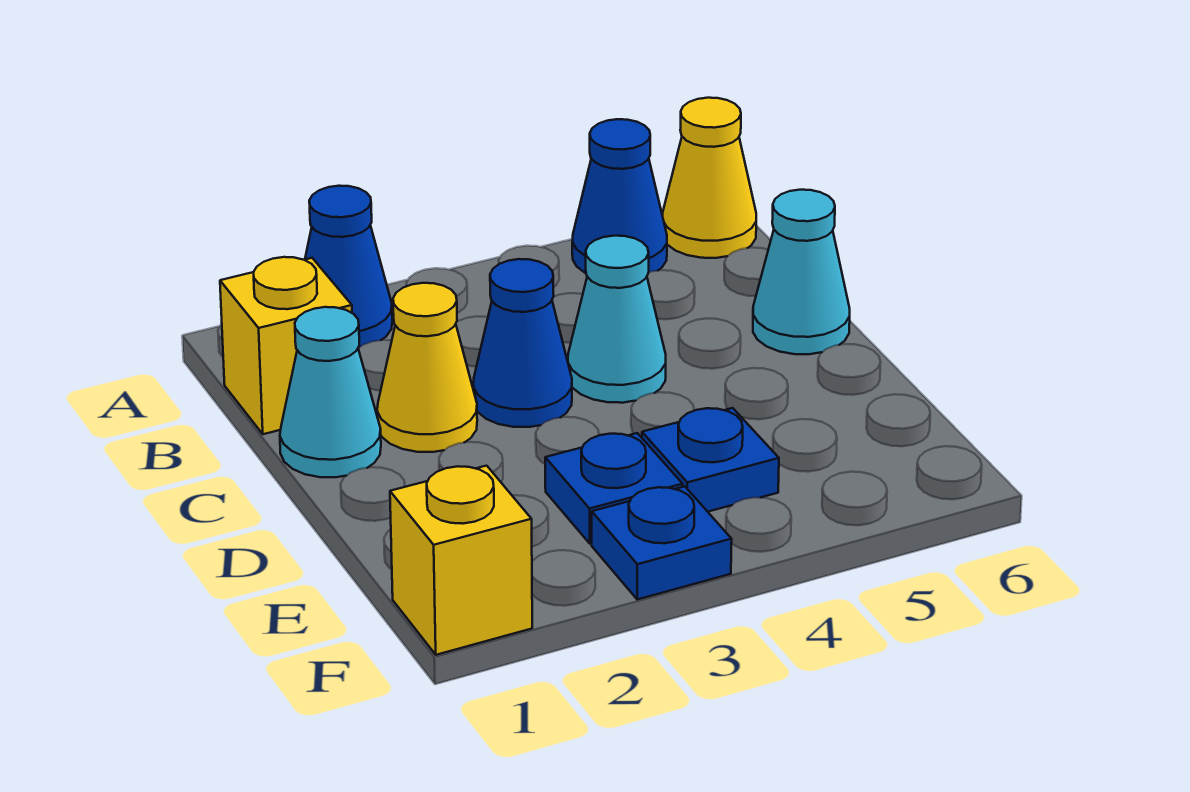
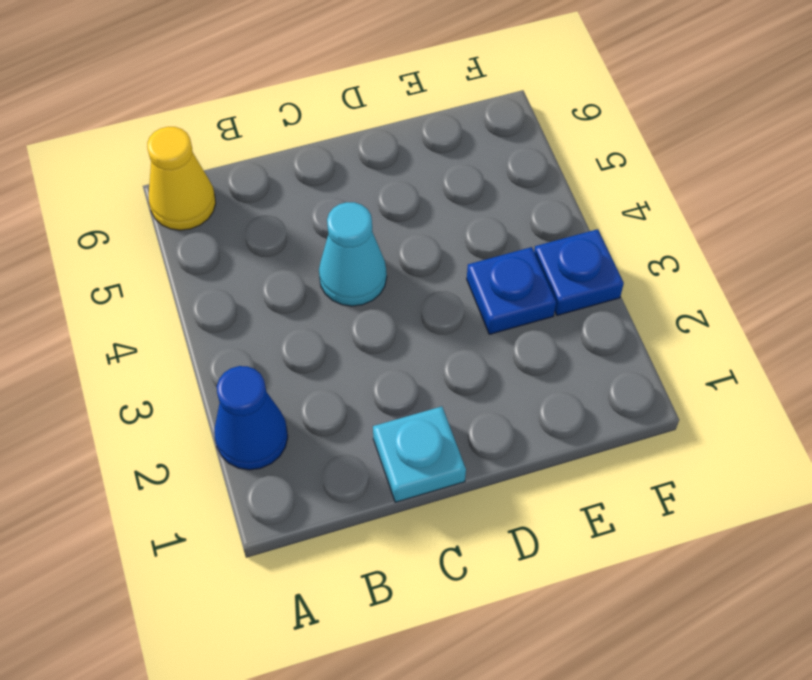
cyan plate C1 level 1 -> cyan cone C1 level 1
none -> blue cone A5 level 1
none -> yellow brick B1 level 1
none -> yellow cone C2 level 1

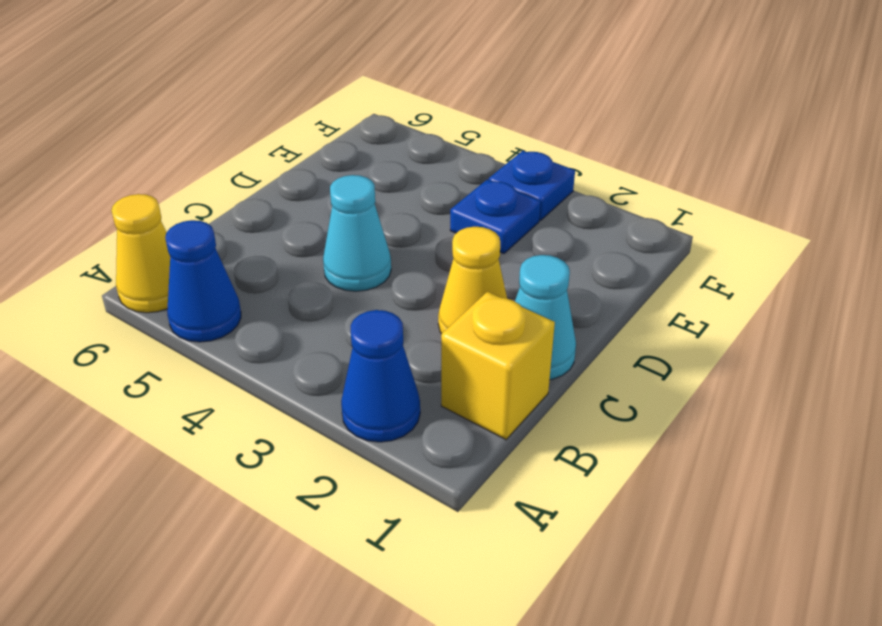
none -> blue cone C3 level 1
none -> cyan cone C6 level 1
none -> blue plate E4 level 1

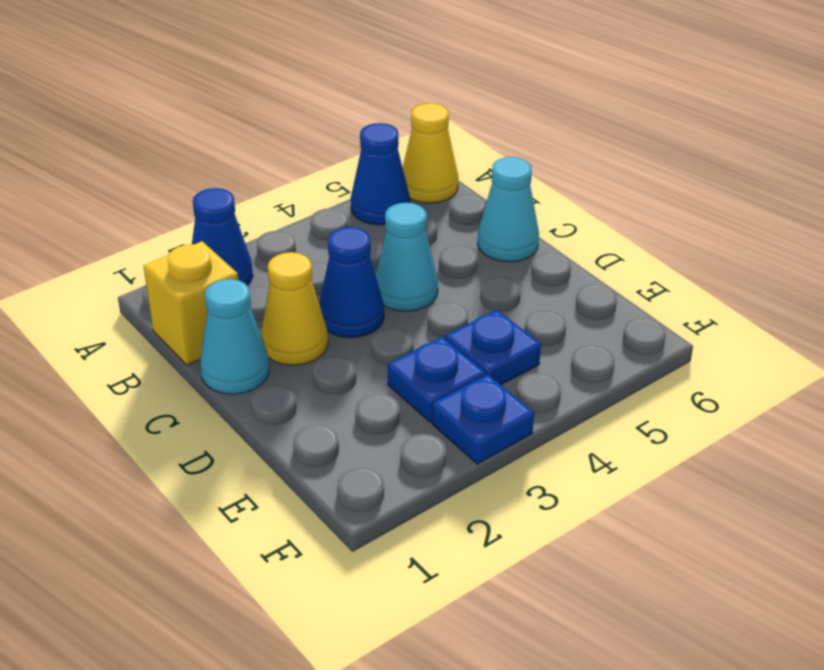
none -> yellow brick F1 level 1

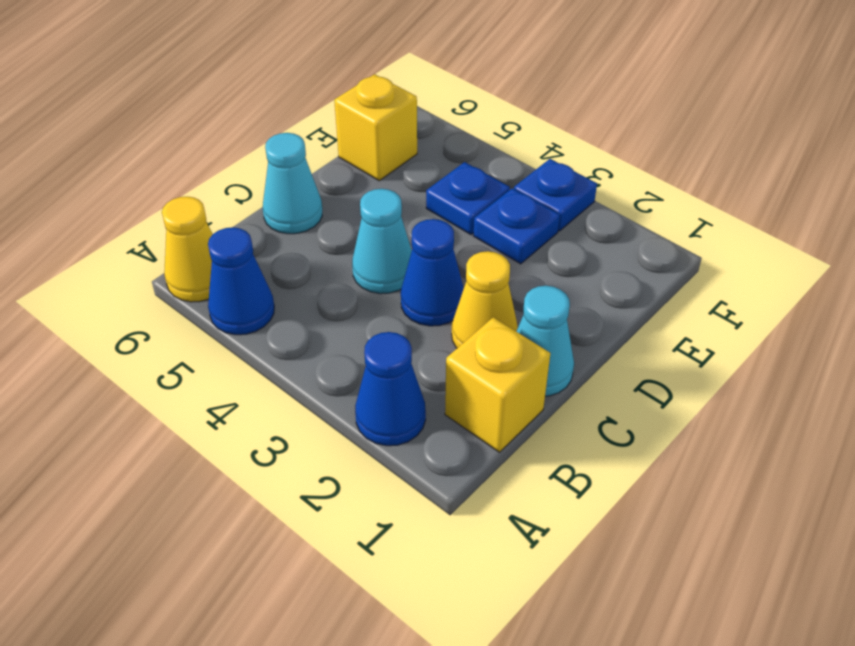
yellow brick E6 level 1 -> yellow brick F1 level 1

